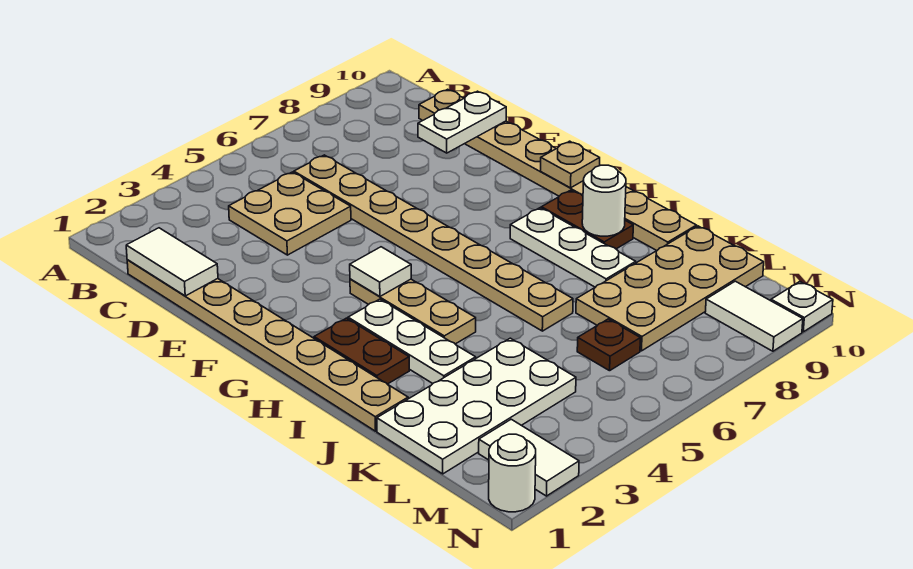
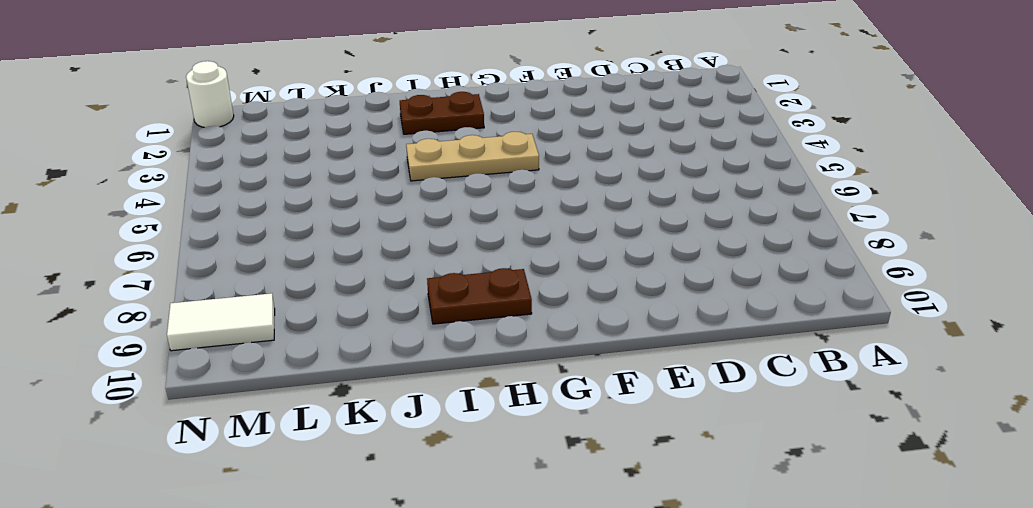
none -> tan plate C1:J1 level 1
none -> tan plate C4:D5 level 1
none -> tan plate C6:J6 level 1

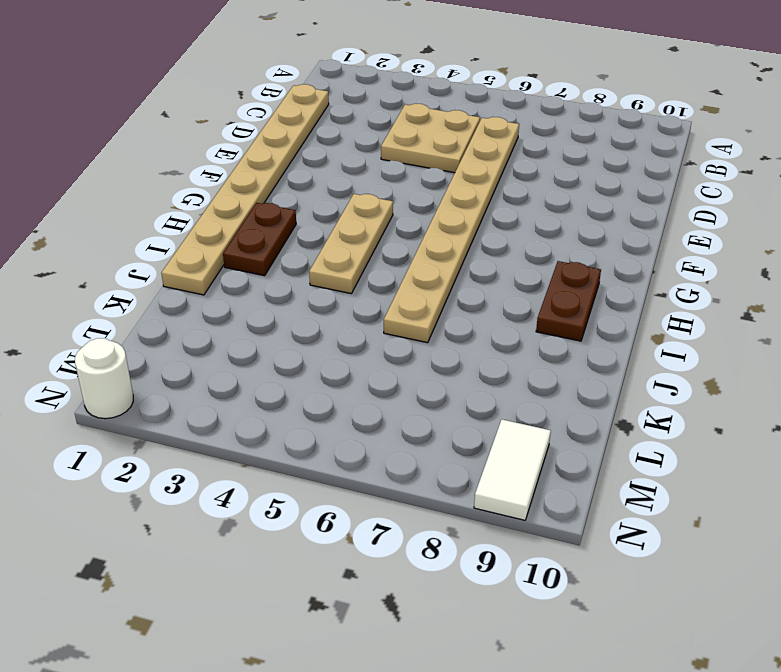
none -> tan plate C10:J10 level 1
none -> white plate H3:J3 level 1
none -> white plate H8:J8 level 1

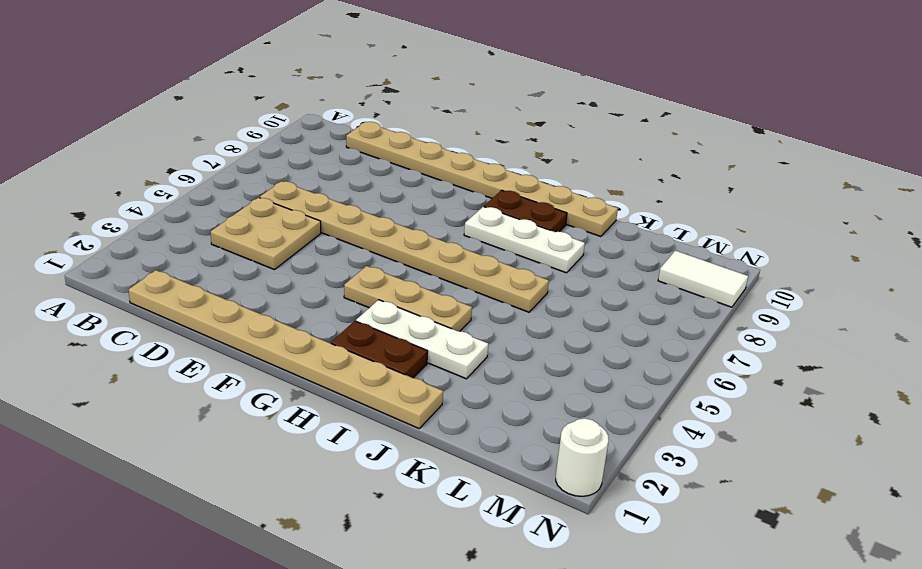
none -> white plate K1:L4 level 1
none -> tan plate K7:L10 level 1
none -> brown plate L6 level 1

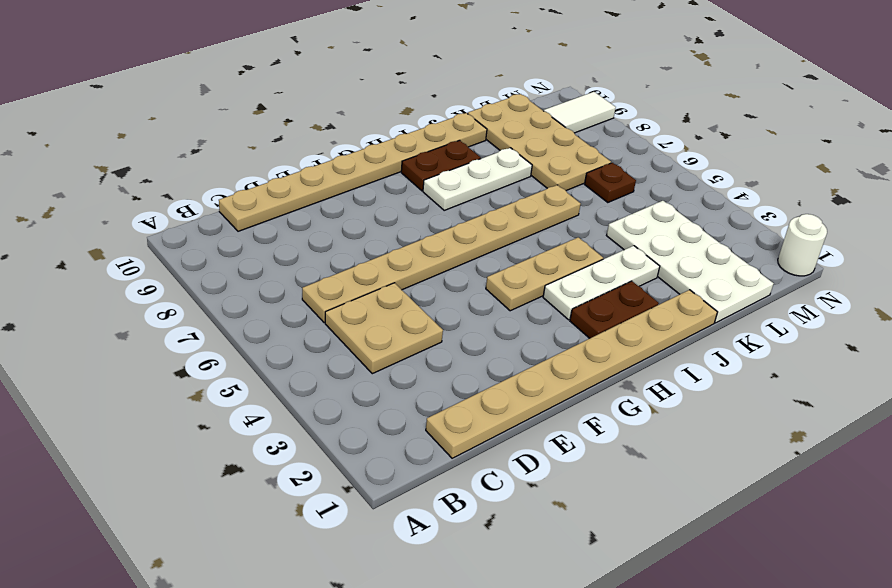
none -> white tile M2:N2 level 1
none -> white plate N10 level 1
none -> white tile C1:D1 level 2

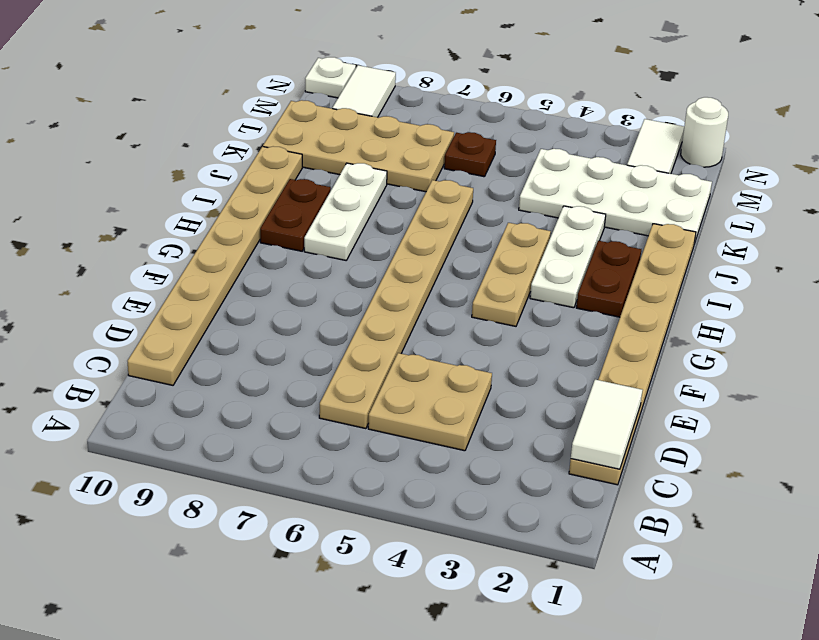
none -> white plate D9:D10 level 2
none -> white tile G4 level 2
none -> tan plate G10 level 2

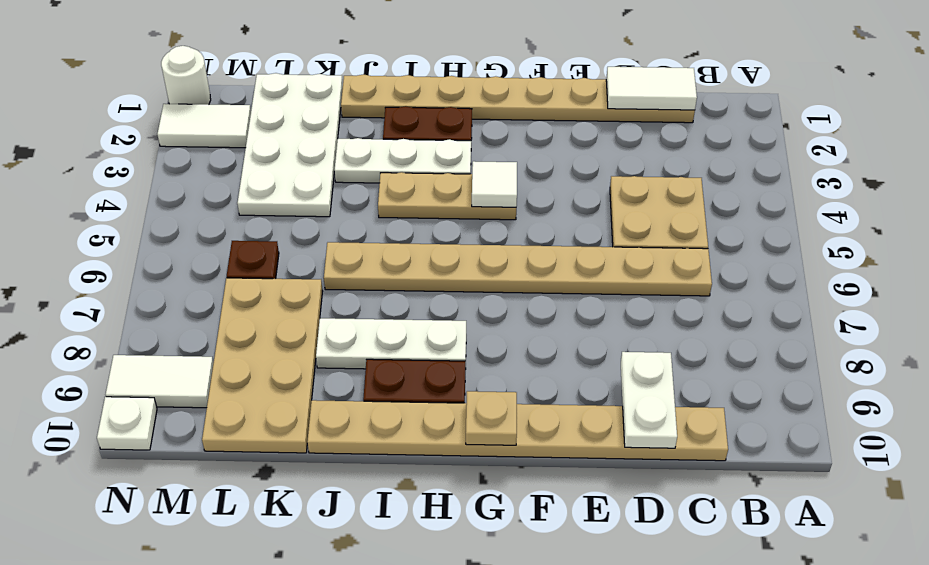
none -> white round brick I9 level 2

